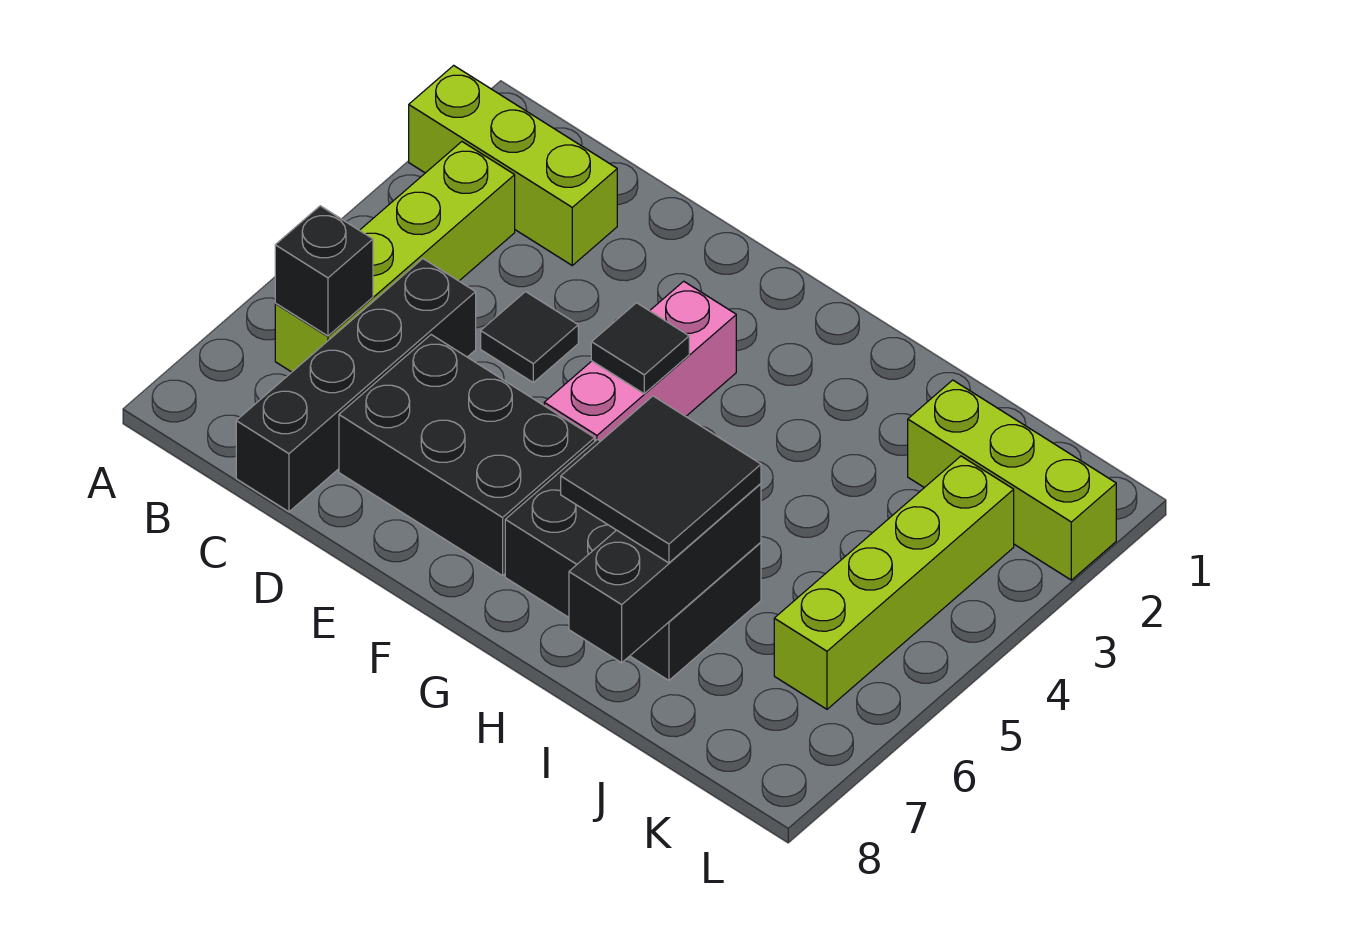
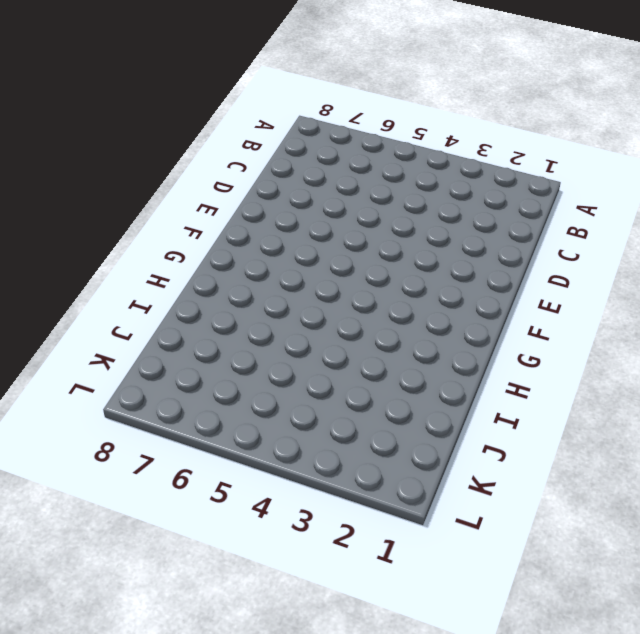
none -> lime brick A2:C2 level 1
none -> lime brick B3:B6 level 1
none -> black brick C5:C8 level 1

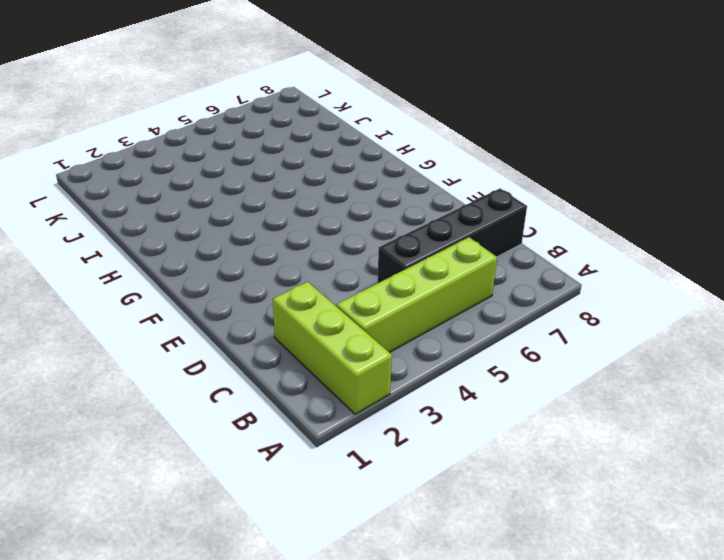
none -> black tile D4 level 1
none -> black brick D6:F7 level 1
none -> pink brick F3:F5 level 1

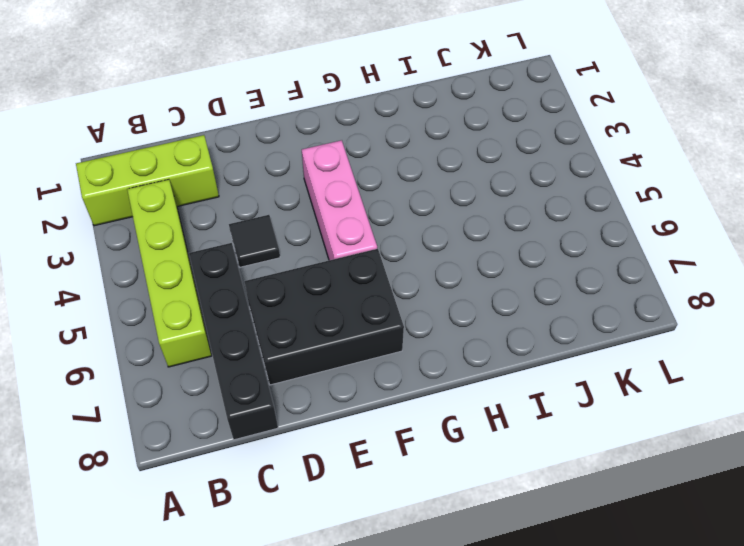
none -> black brick G6:I7 level 1
none -> lime brick J2:L2 level 1
none -> lime brick K3:K6 level 1

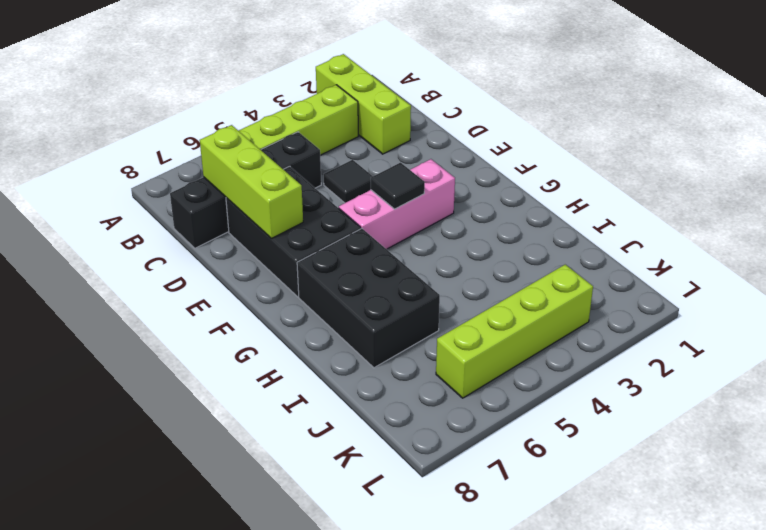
lime brick C7:E7 level 2 -> lime brick J2:L2 level 1
none -> black brick B6 level 2
none -> black brick I6:I8 level 2
none -> black tile H6:I7 level 3

